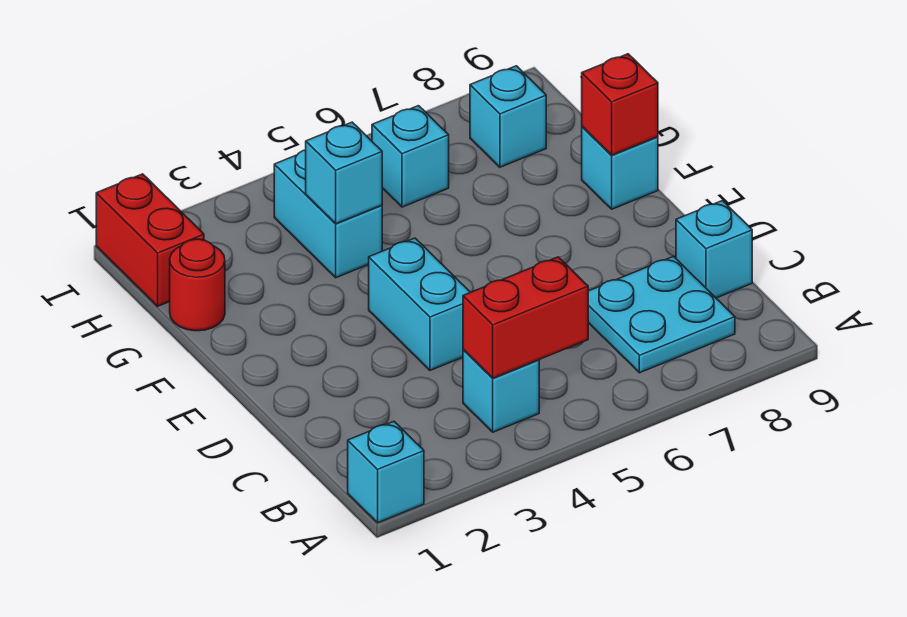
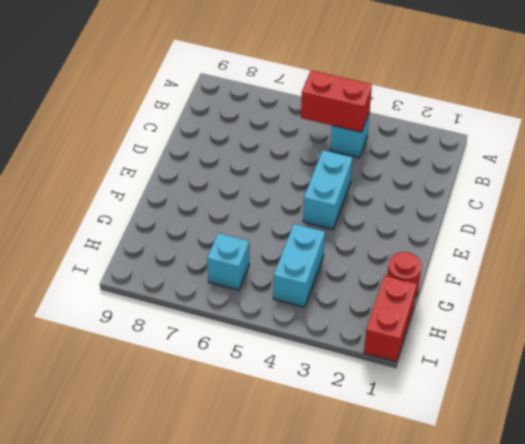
none -> cyan brick A1 level 1
none -> cyan plate B7:C8 level 1
none -> cyan brick C9 level 1

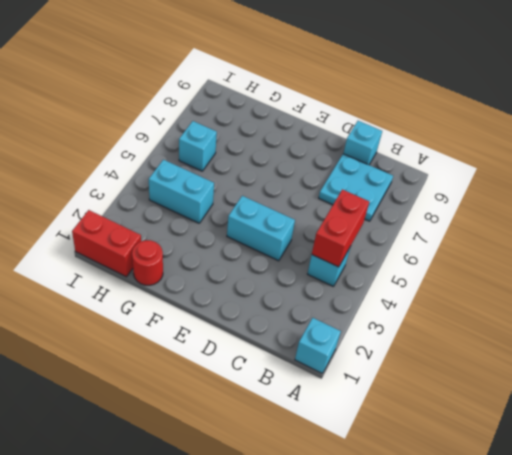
none -> cyan brick F9 level 1
none -> cyan brick H8 level 1
none -> red brick F9 level 2

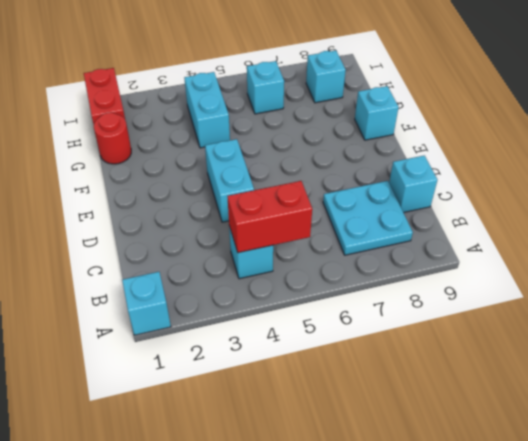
none -> red brick F9 level 2
none -> cyan brick G4 level 2

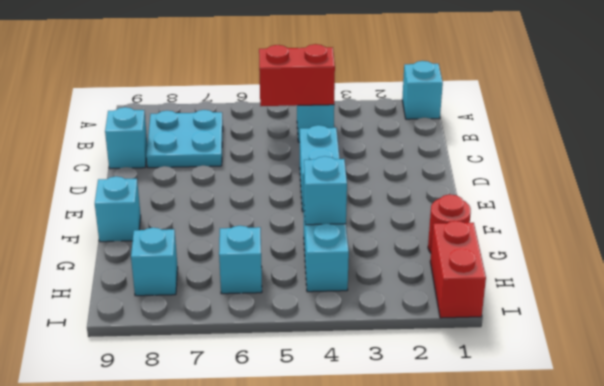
none -> red brick F9 level 2

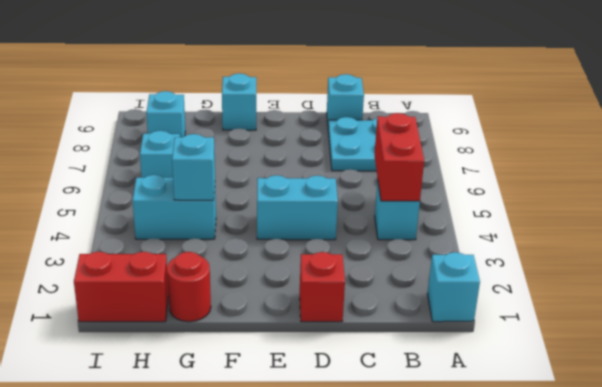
red brick D1 level 1 -> red brick F9 level 2

